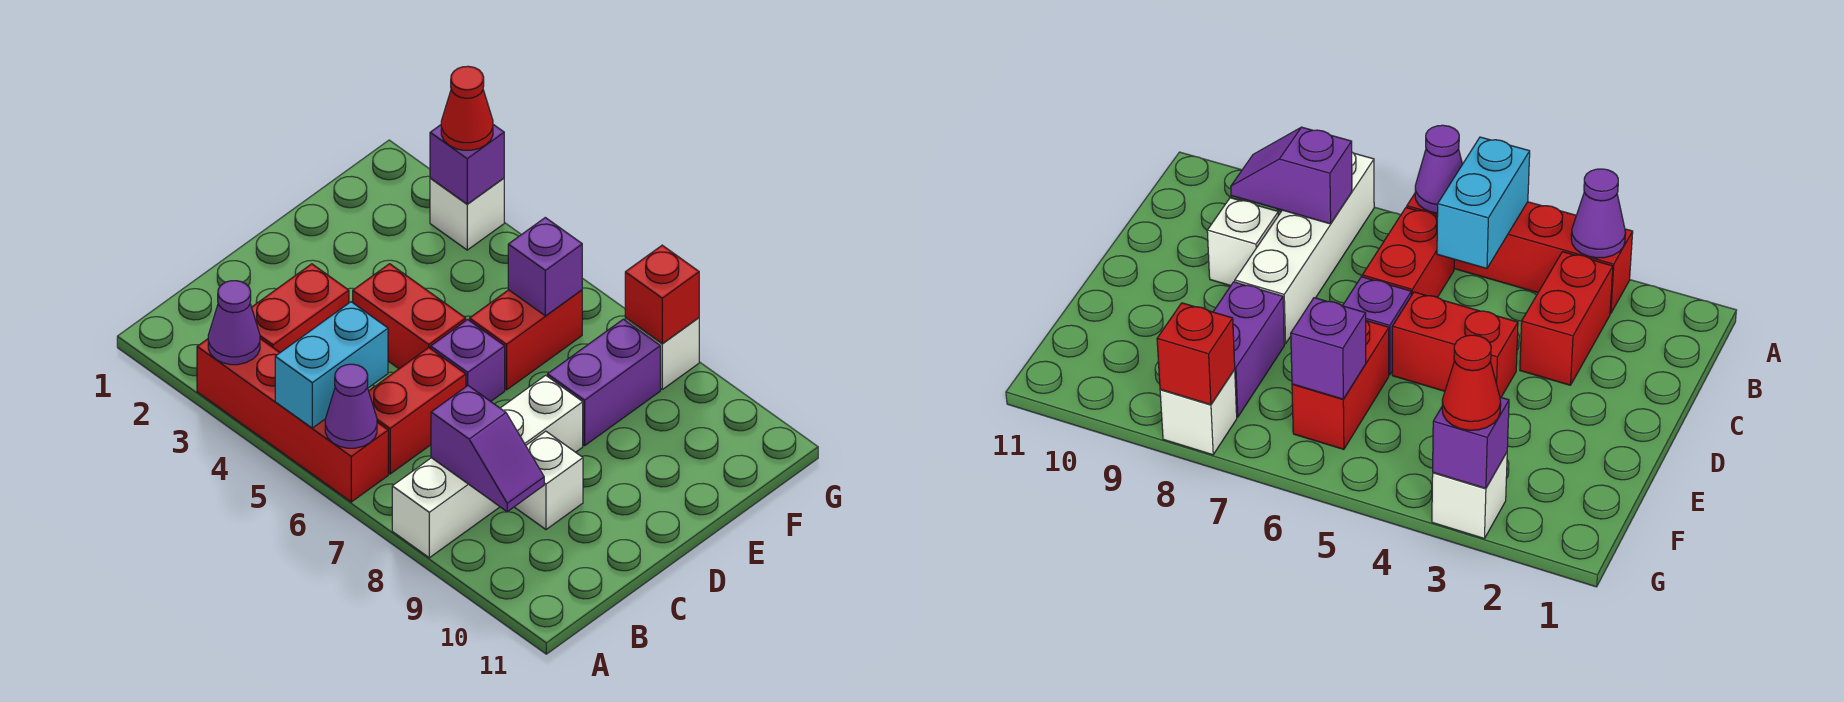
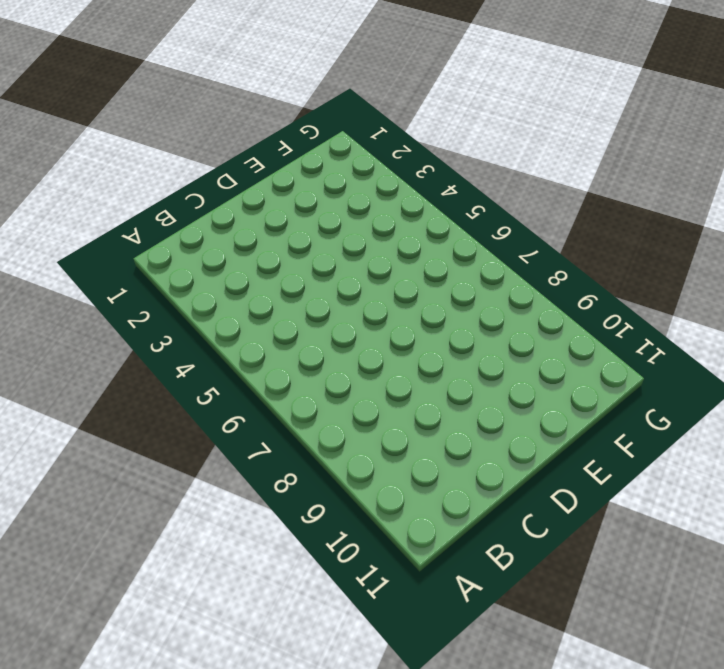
none -> red brick A3:A6 level 1
none -> white brick A8:D8 level 1
none -> red brick B3:C3 level 1

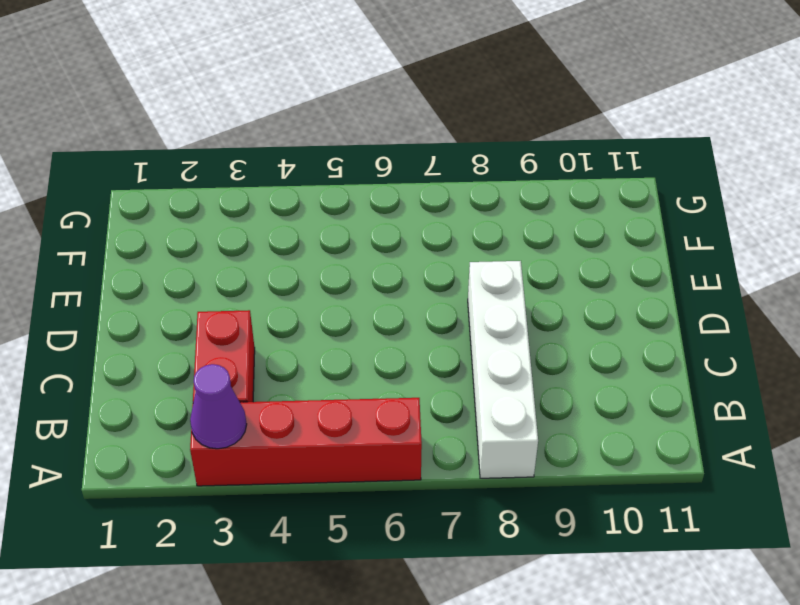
none -> red brick B6:C6 level 1
none -> white brick C9 level 1
none -> red brick D4:D5 level 1

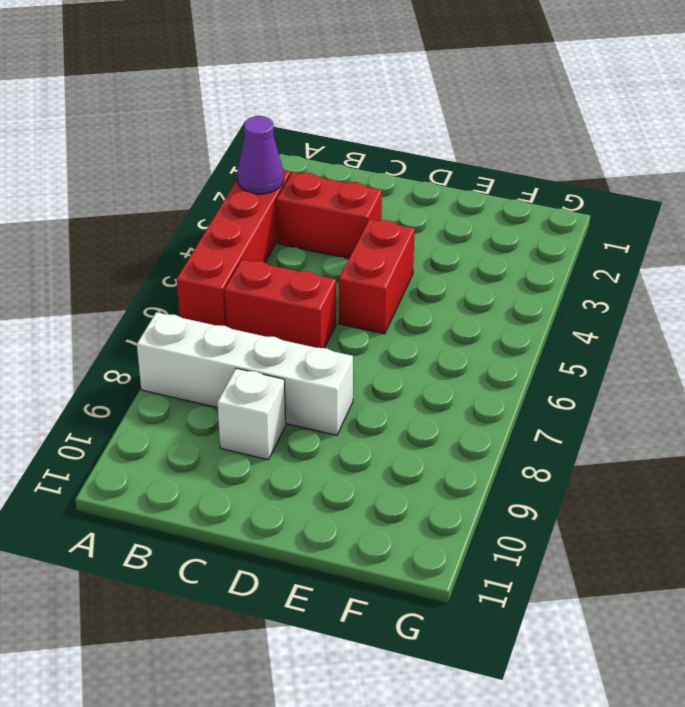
none -> purple brick D6 level 1
none -> red brick E6:F6 level 1
none -> purple brick E8:F8 level 1

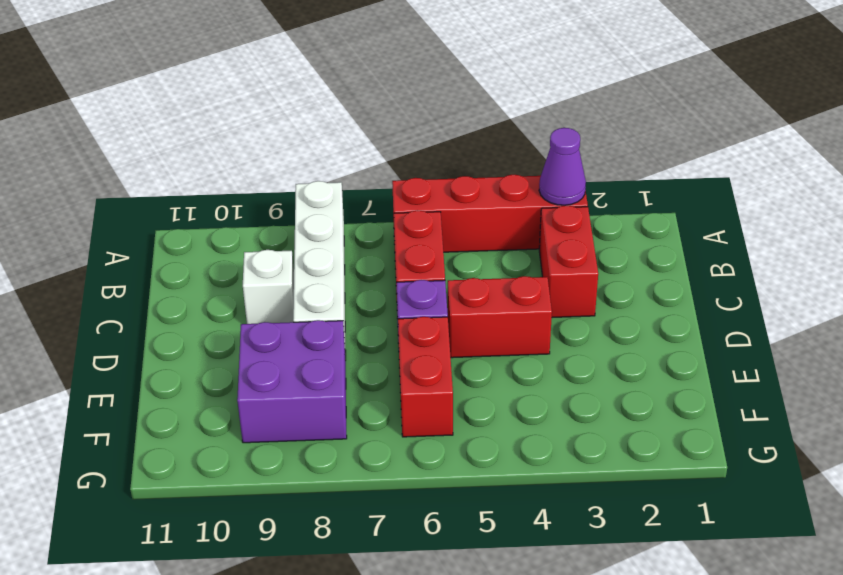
purple brick E8:F9 level 1 -> purple brick E8:F8 level 1
none -> white brick G3 level 1
none -> white brick G8 level 1
none -> cyan brick A5:B5 level 2

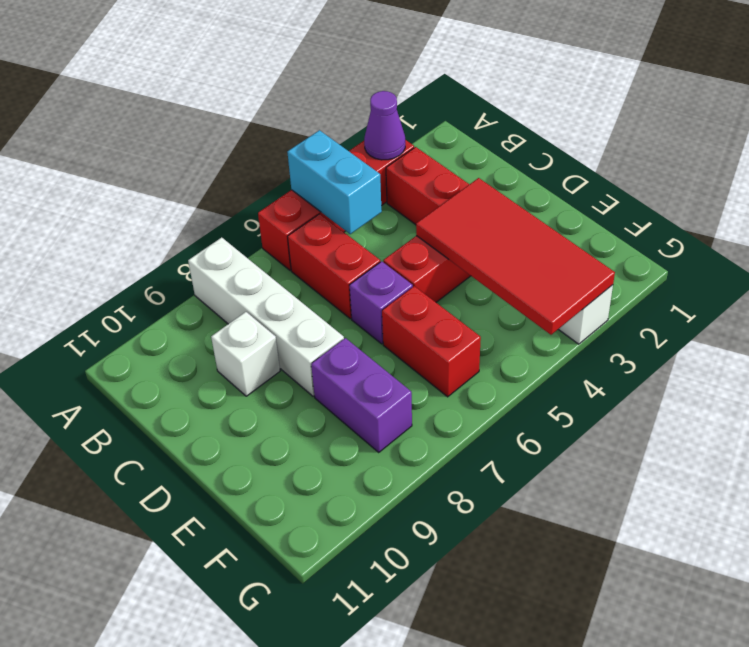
red tile D3:G4 level 2 -> purple brick G3 level 2
none -> white brick G8 level 1
none -> purple cone A6 level 2
none -> purple slope B8:B9 level 2 top 8

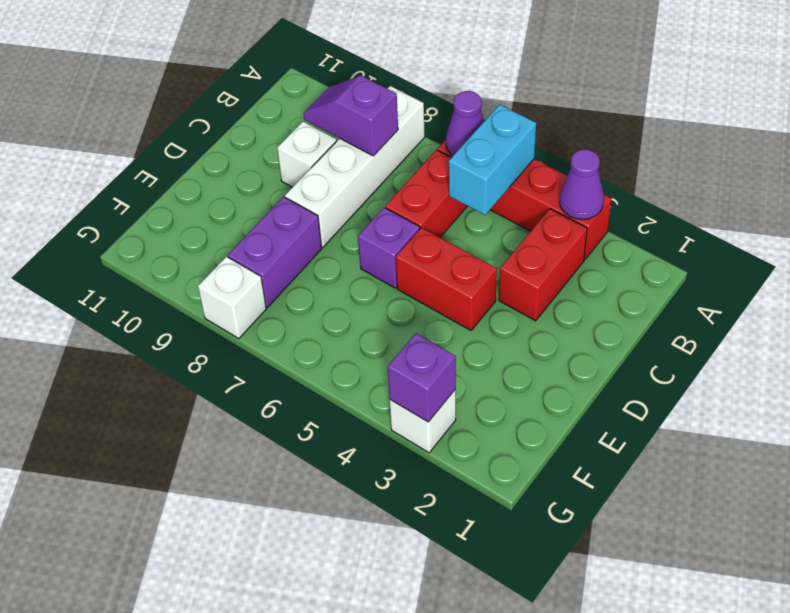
none -> red brick E6:F6 level 1
none -> purple brick F6 level 2
none -> red brick G8 level 2

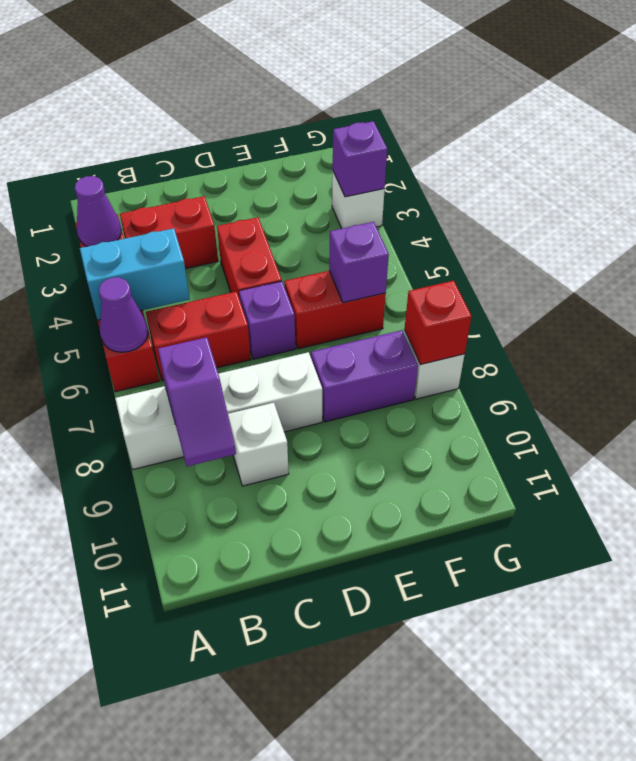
none -> red cone G3 level 3

